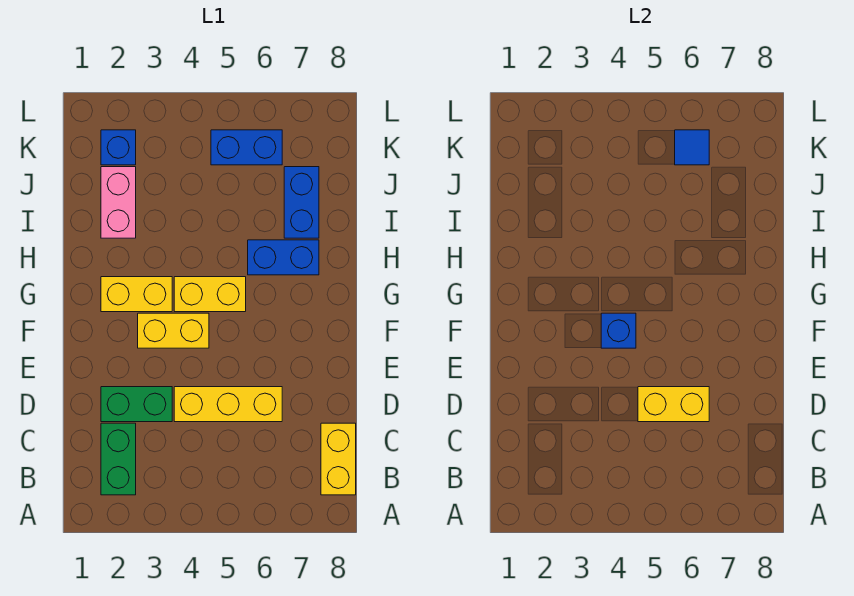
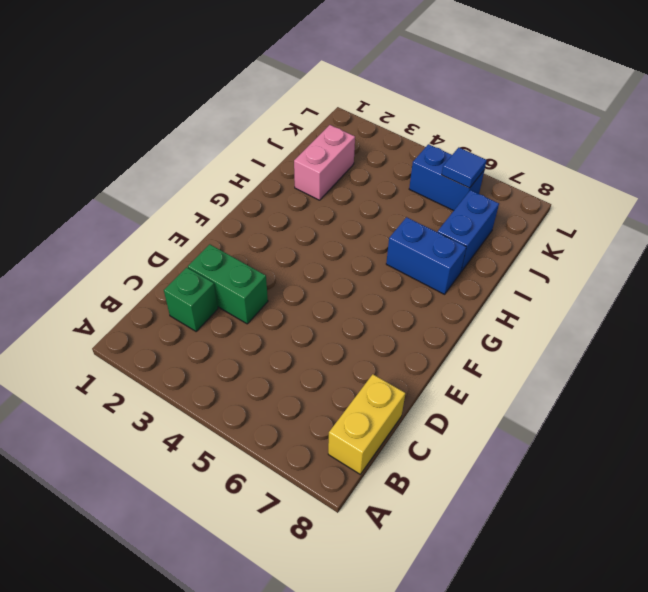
green brick C2 level 1 -> green brick B2:C2 level 1
none -> yellow brick D4:D6 level 1
none -> yellow brick F3:F4 level 1
none -> yellow brick G2:G3 level 1

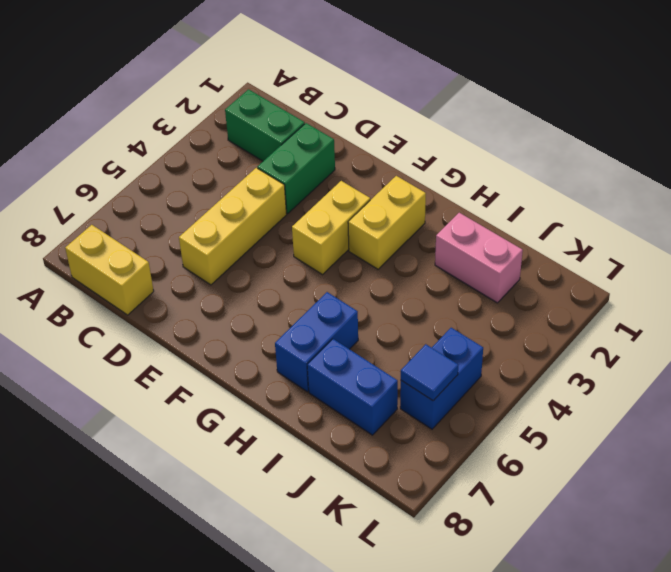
none -> yellow brick G4:G5 level 1
none -> blue brick K2 level 1
none -> yellow brick D5:D6 level 2

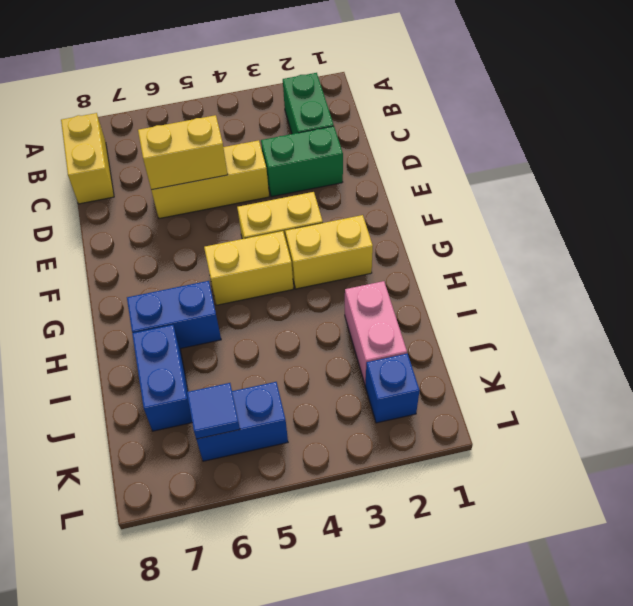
none -> blue brick F4 level 2

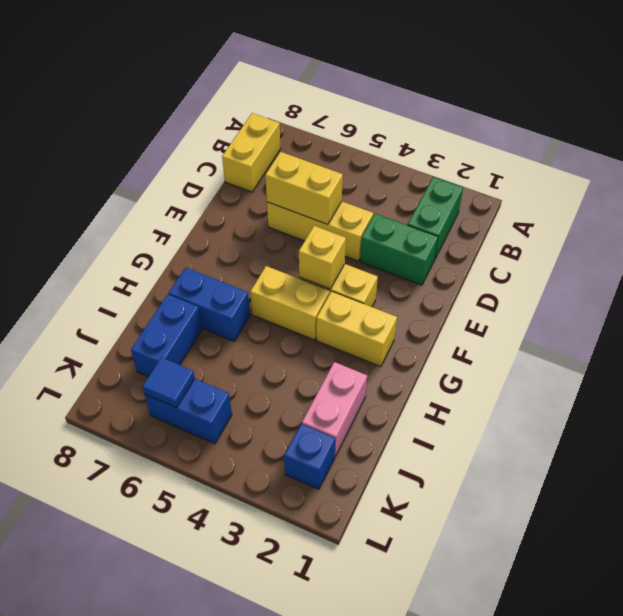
yellow brick F4 level 2 -> blue brick F4 level 2

